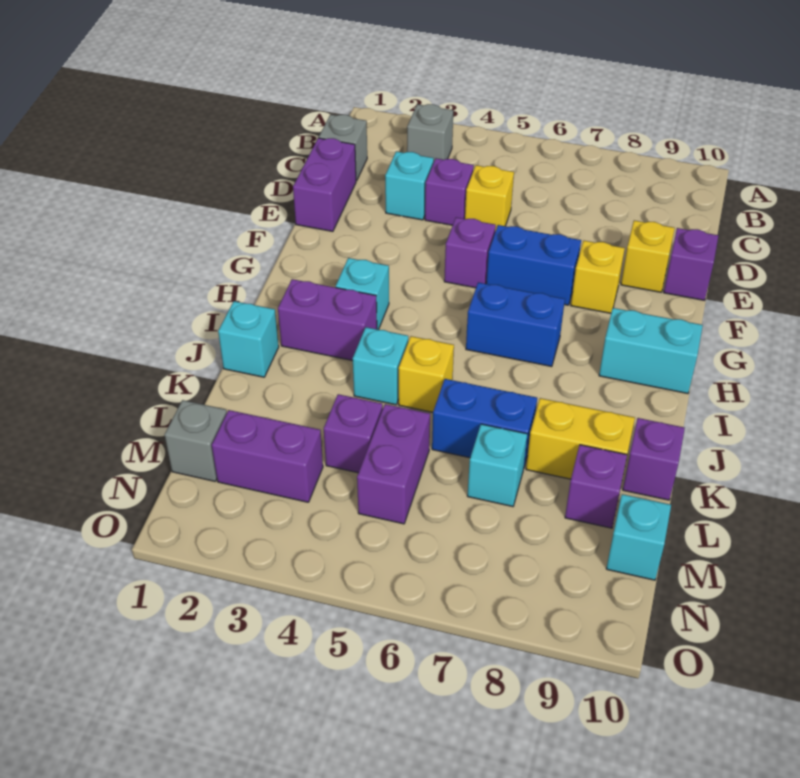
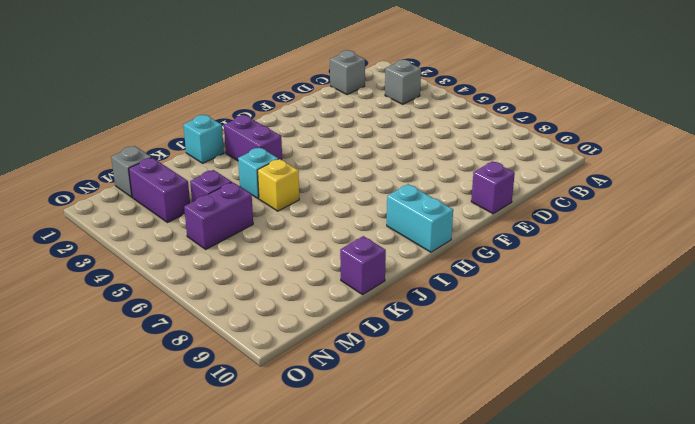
none -> purple brick D1:E1 level 1
none -> cyan brick D3 level 1
none -> purple brick D4 level 1

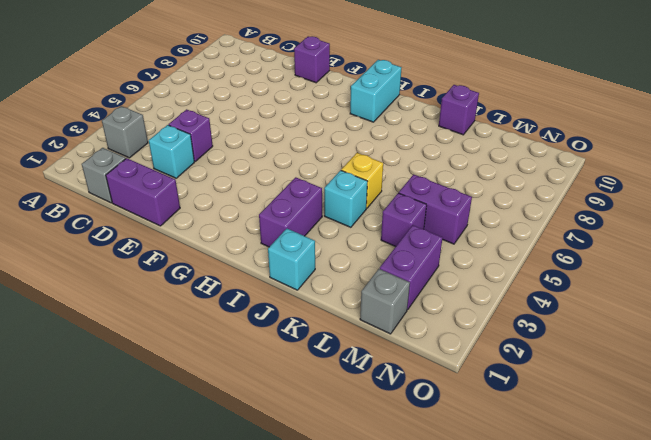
none -> yellow brick D5 level 1
none -> yellow brick E9 level 1
none -> purple brick F5 level 1

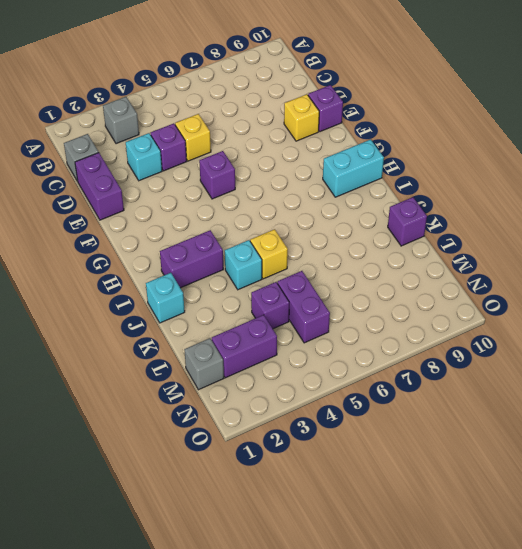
none -> blue brick F6:F7 level 1
none -> yellow brick F8 level 1
none -> cyan brick H3 level 1

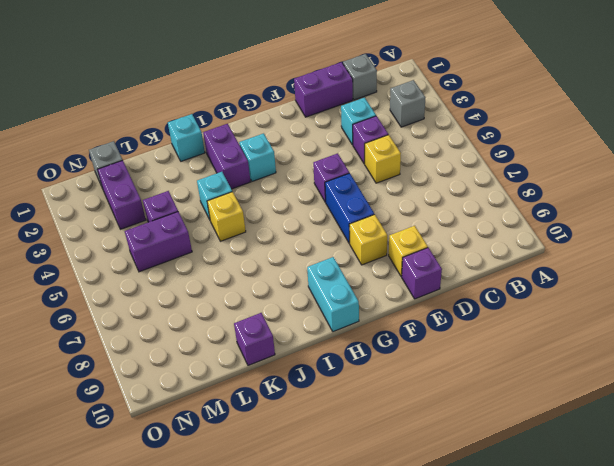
none -> blue brick H6:H7 level 1
none -> blue brick K6:K7 level 1
none -> yellow brick K8:K9 level 1

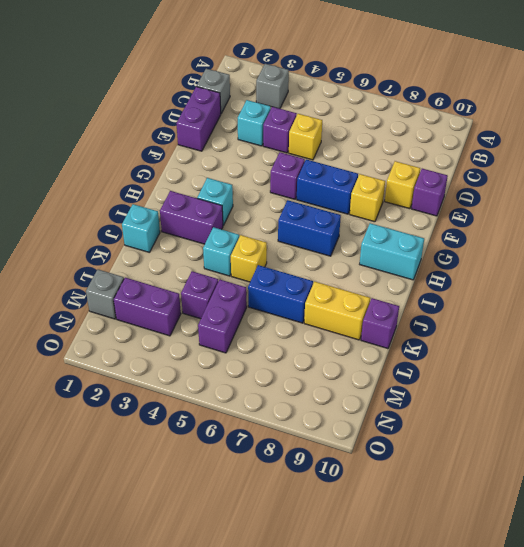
none -> cyan brick L7 level 1
none -> purple brick L9 level 1
none -> cyan brick M10 level 1

